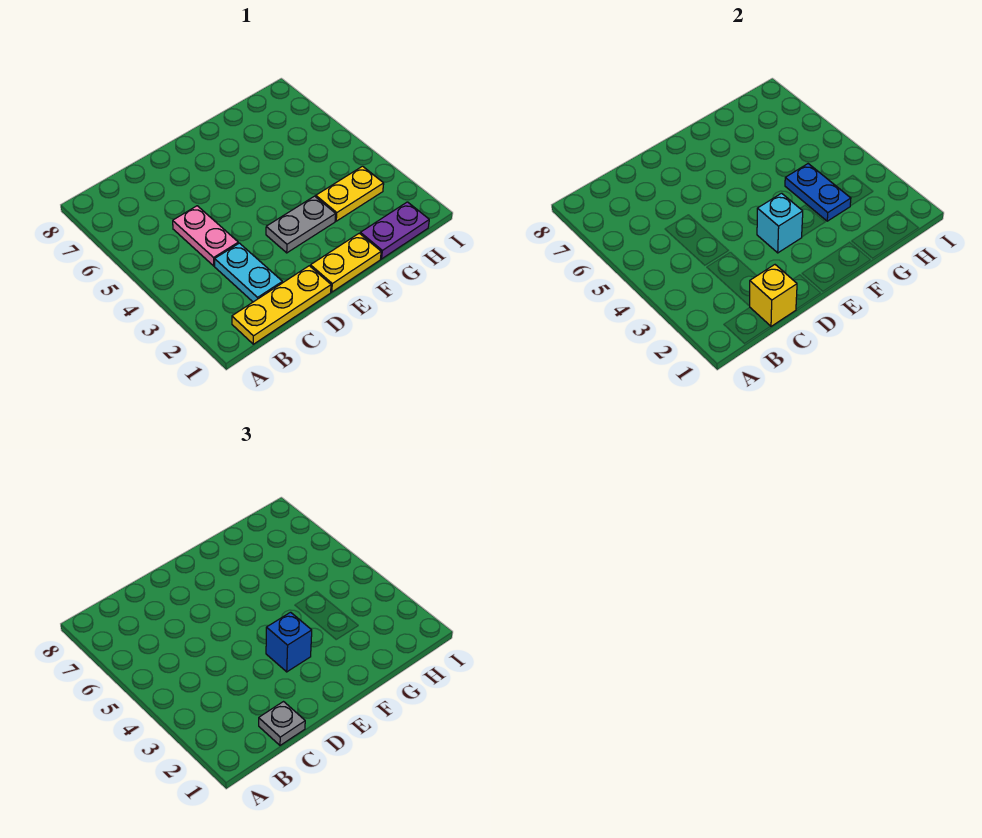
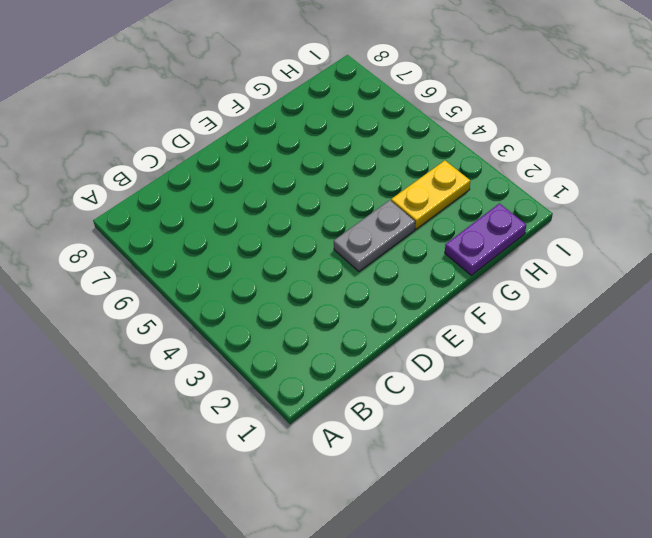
none -> yellow plate B1:D1 level 1
none -> cyan plate C2:C3 level 1
none -> pink plate C4:C5 level 1

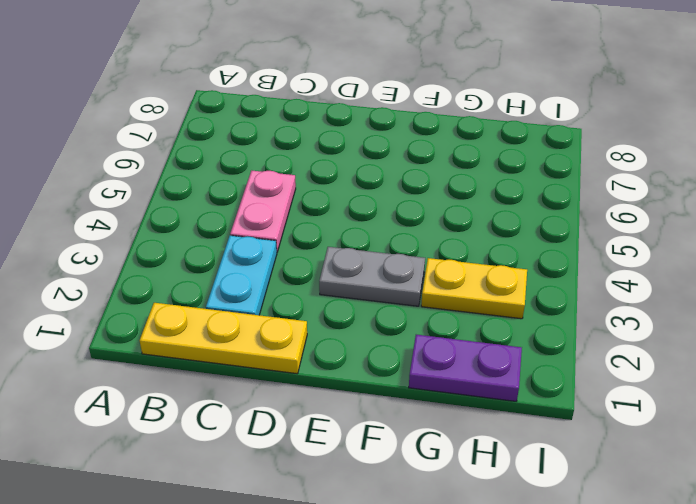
none -> yellow plate E1:F1 level 1
none -> yellow brick C1 level 2
none -> cyan brick E3 level 2

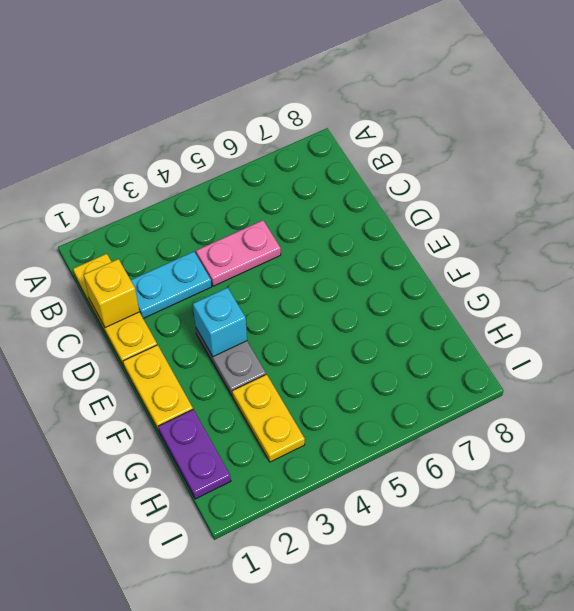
none -> blue plate G3:G4 level 2
none -> grey plate C1 level 3
none -> blue brick E3 level 3

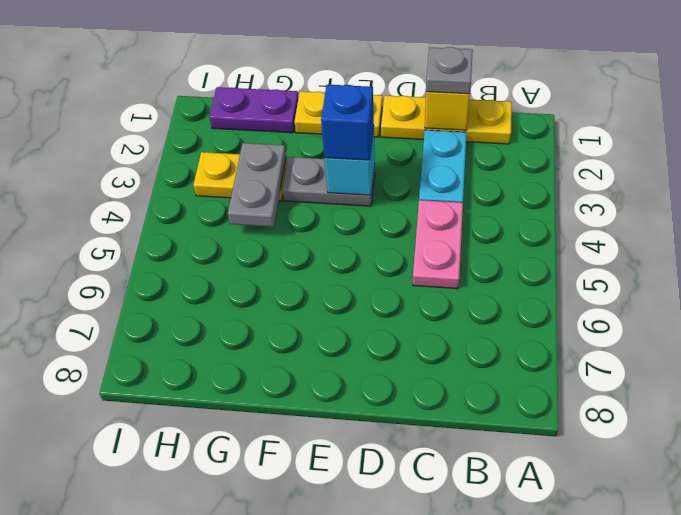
grey plate G3:G4 level 2 -> blue plate G3:G4 level 2

